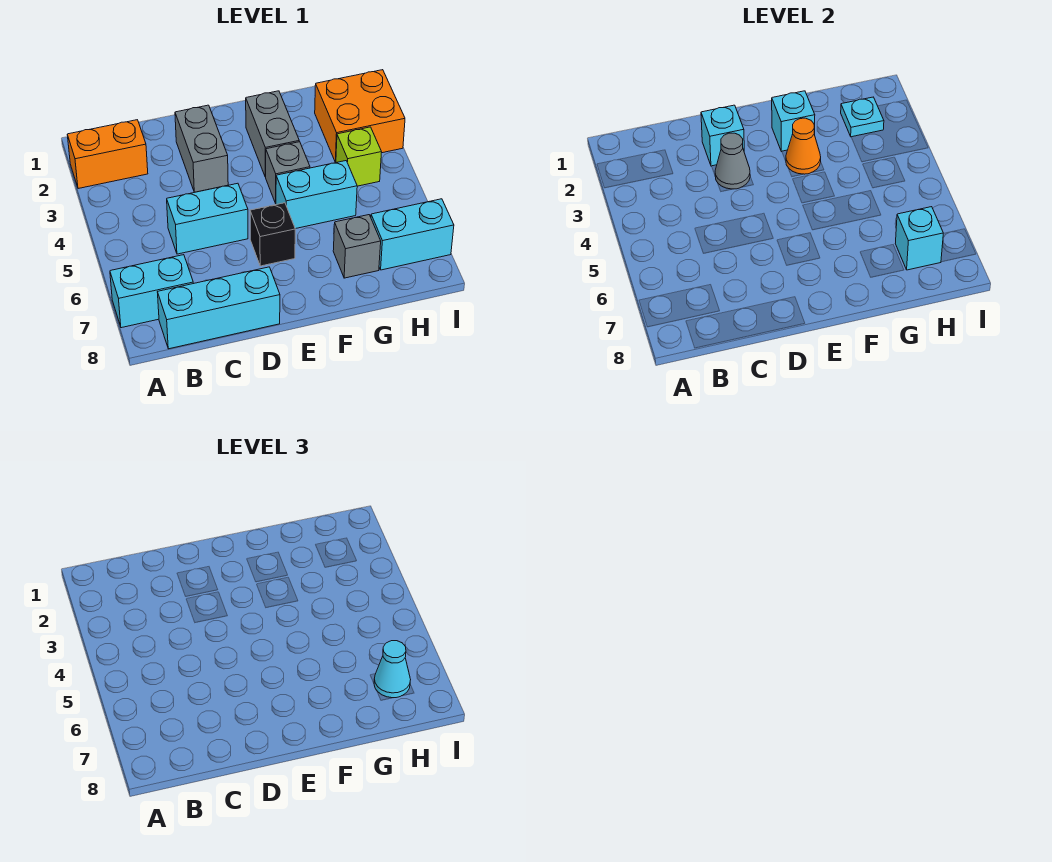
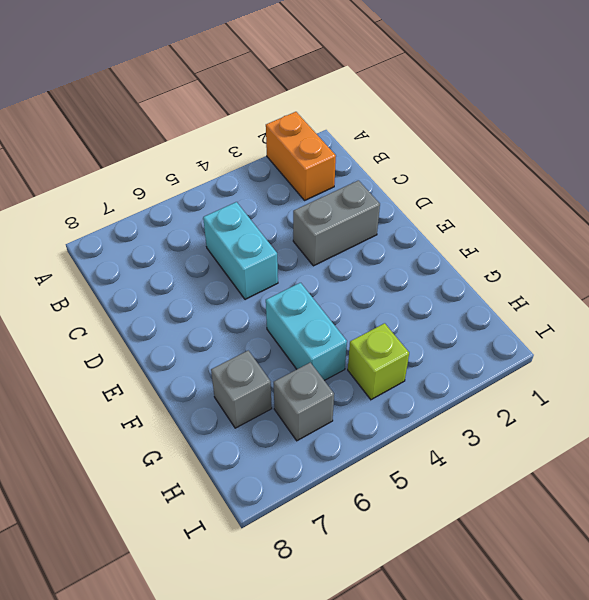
grey brick H6 level 1 -> grey brick F4 level 1
none -> cyan brick A7:B7 level 1
none -> cyan brick B8:D8 level 1
none -> black brick E6 level 1

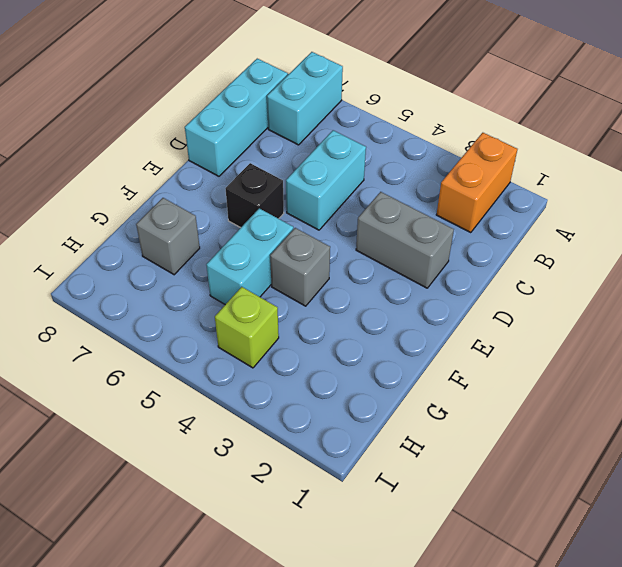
none -> grey brick F2:F3 level 1
none -> orange brick H2:I3 level 1
none -> cyan brick H7:I7 level 1

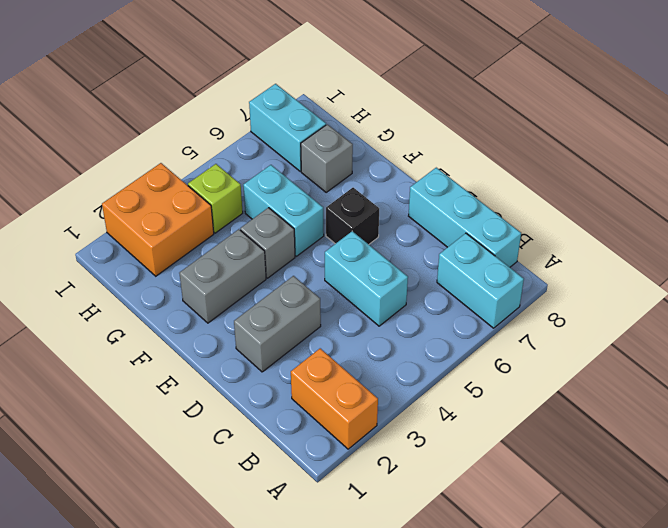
none -> cyan brick D2 level 2
none -> grey cone D3 level 2
none -> cyan brick F2 level 2

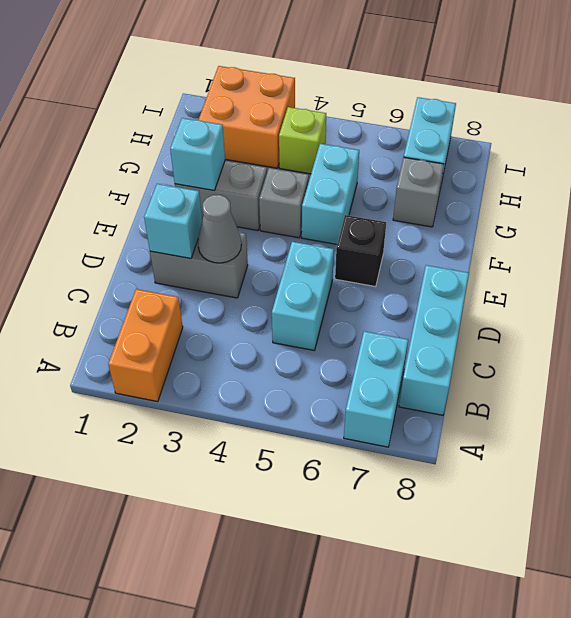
none -> orange cone F3 level 2
none -> cyan plate H2 level 2
none -> cyan brick H7 level 2

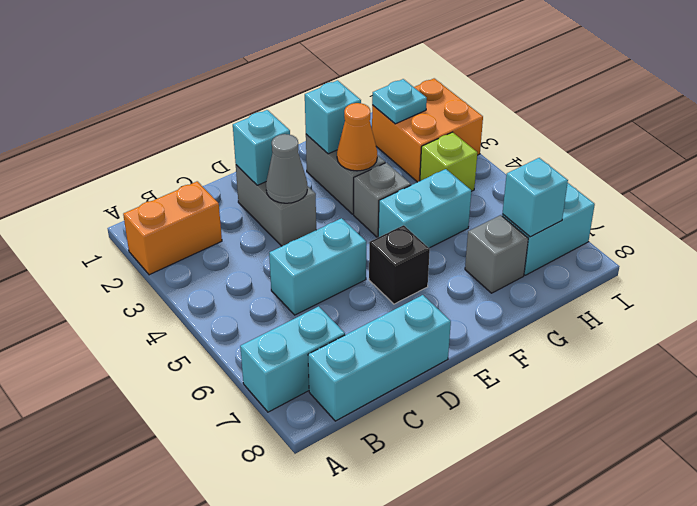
none -> cyan cone H7 level 3

